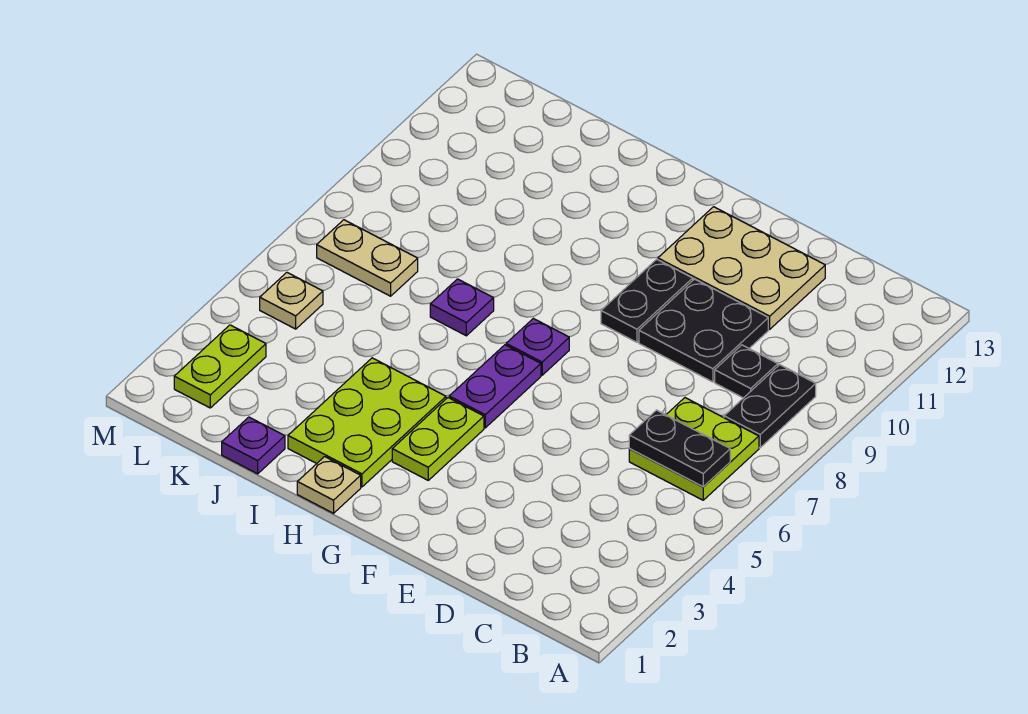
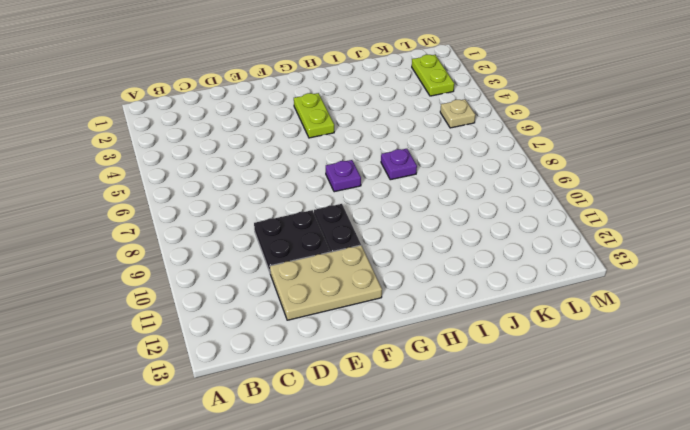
none -> lime plate B6:C7 level 1
none -> black plate B8:B9 level 1
none -> black plate C9 level 1

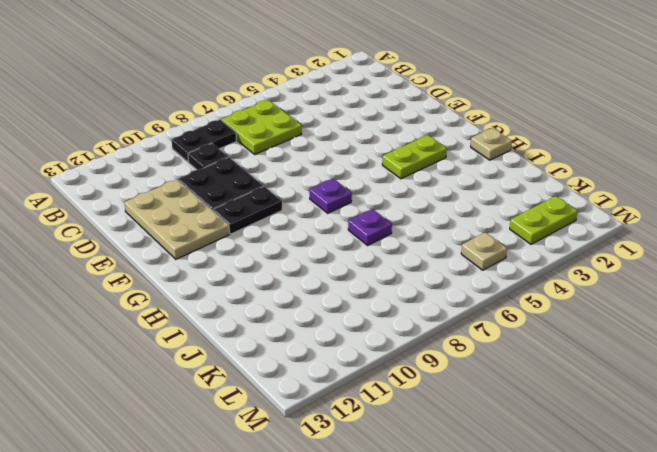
none -> purple plate G5:G6 level 1
none -> lime plate H2:I4 level 1
none -> purple plate J1 level 1

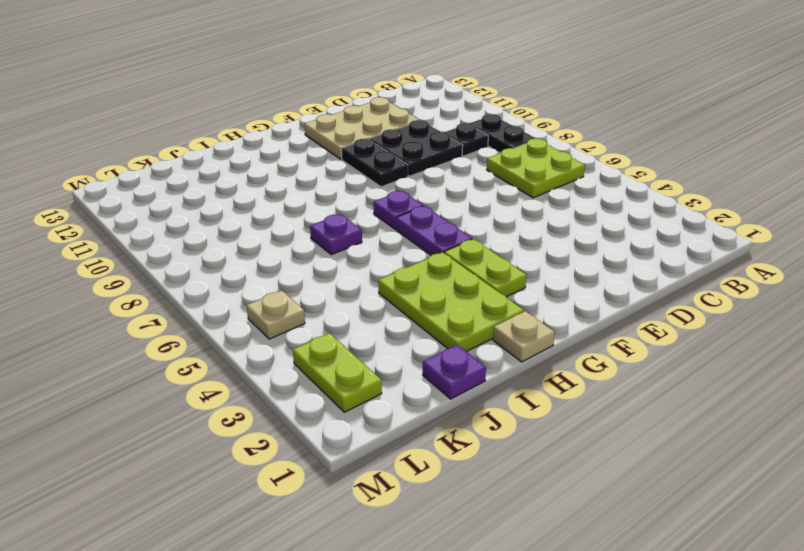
none -> tan plate K7:L7 level 1
none -> black plate B6:C6 level 2

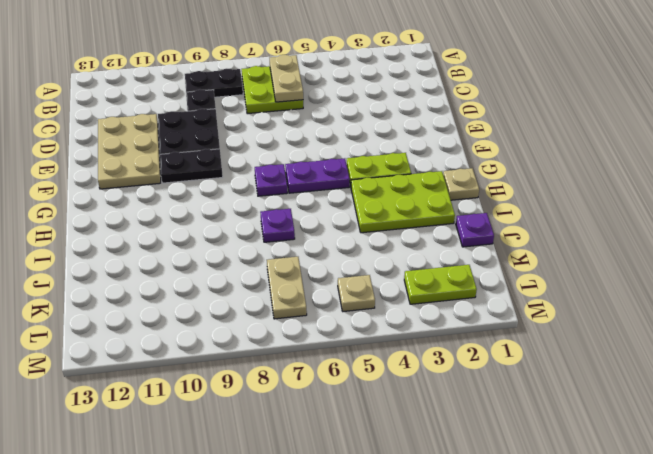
tan plate B6:C6 level 2 -> black plate B6:C6 level 2

